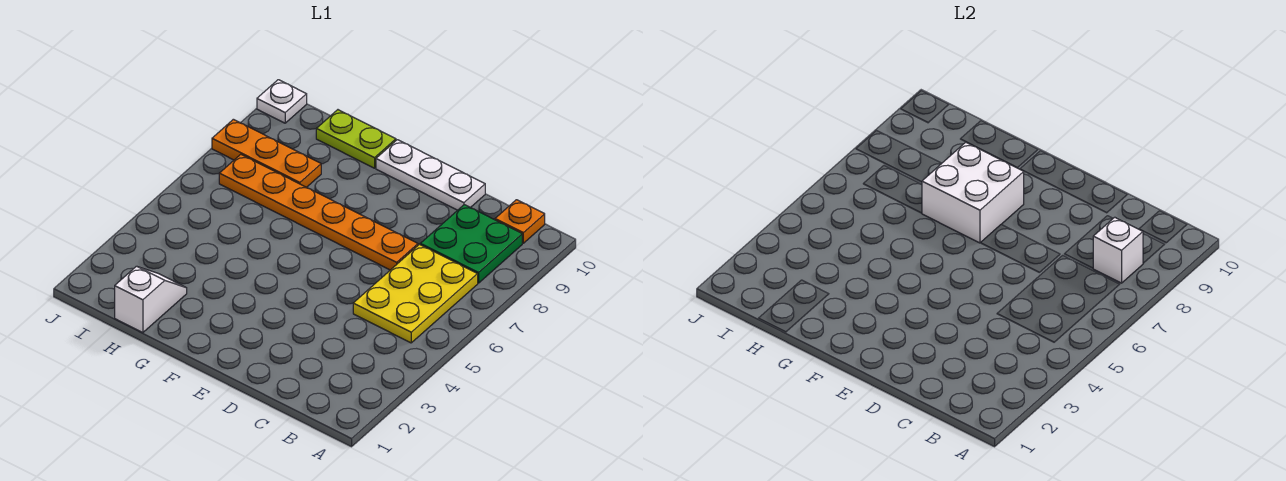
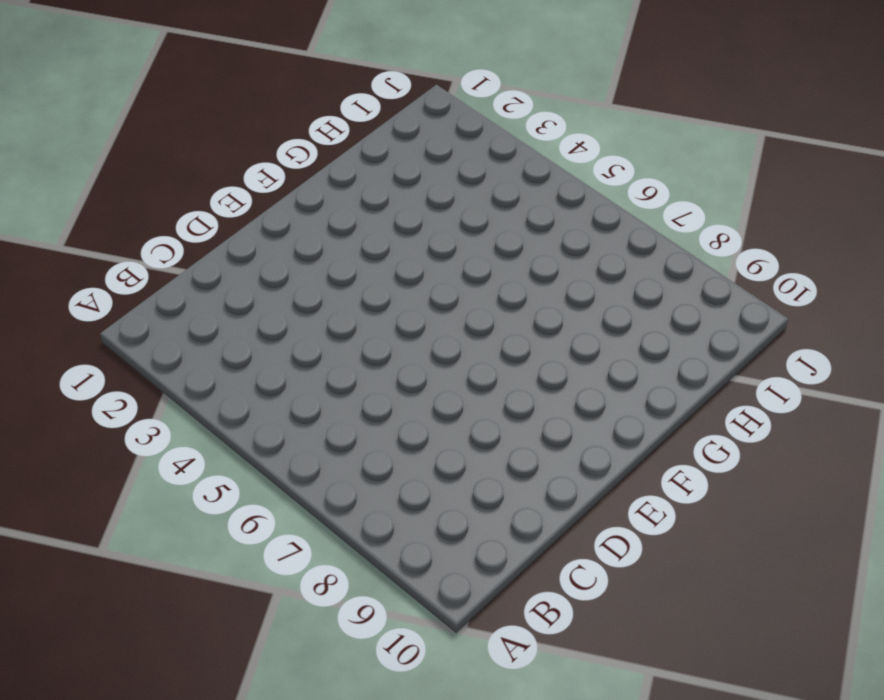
none -> yellow plate B5:C7 level 1
none -> green plate B8:C9 level 1

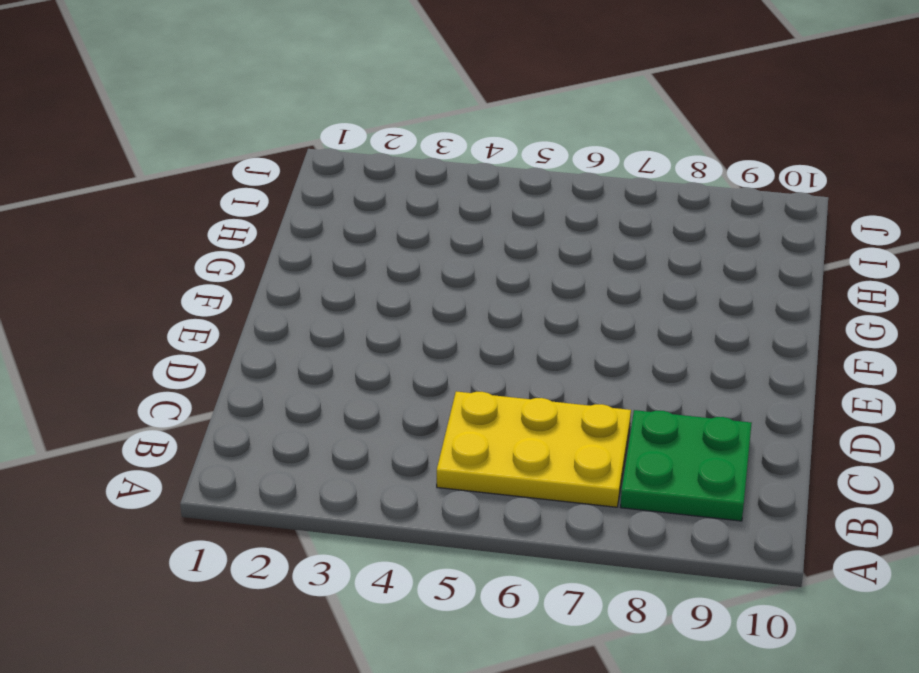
none -> orange plate B10 level 1
none -> orange plate D7:I7 level 1

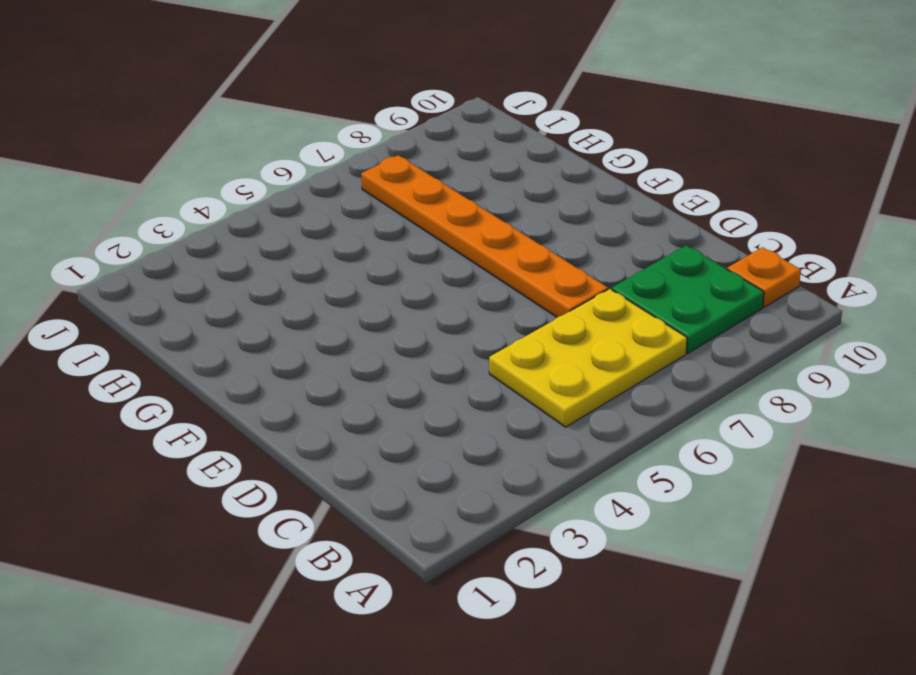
none -> white plate D10:F10 level 1
none -> lime plate G10:H10 level 1

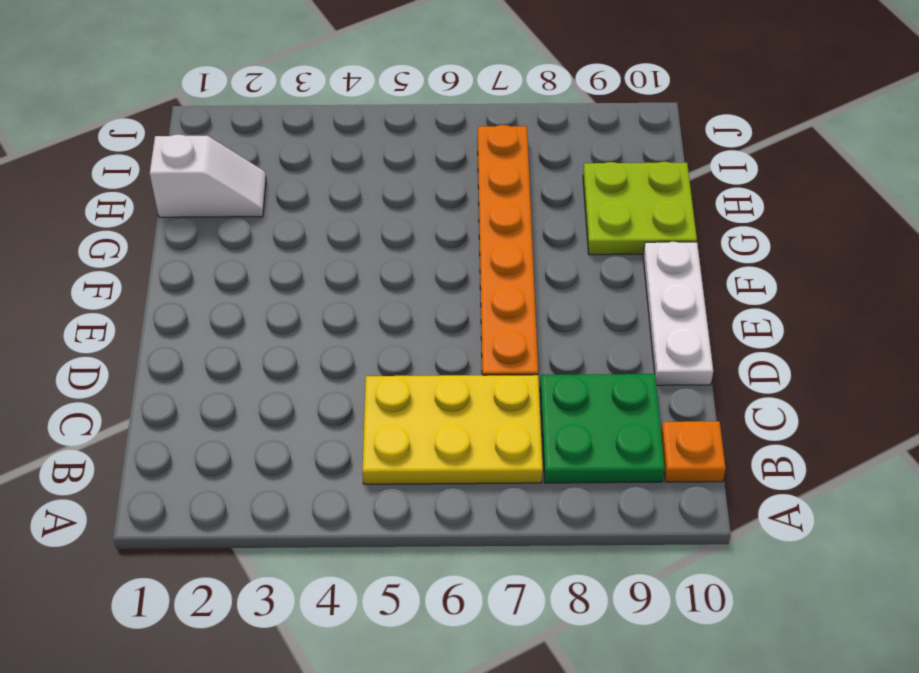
lime plate G9:H10 level 1 -> lime plate G10:H10 level 1
none -> orange plate H8:J8 level 1
none -> white plate J10 level 1

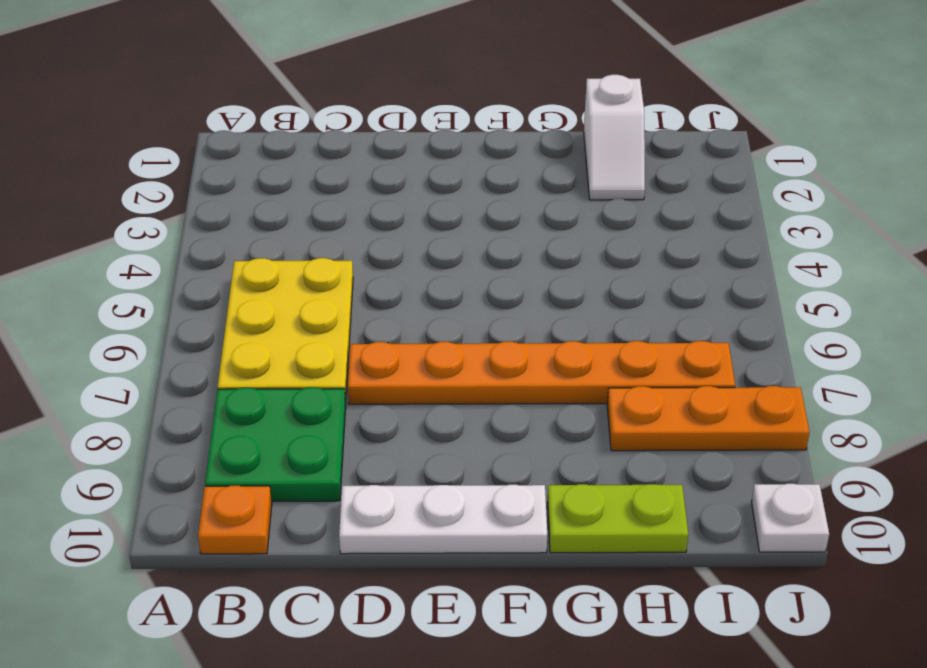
none -> white brick B8 level 2
none -> white brick F7:G8 level 2

